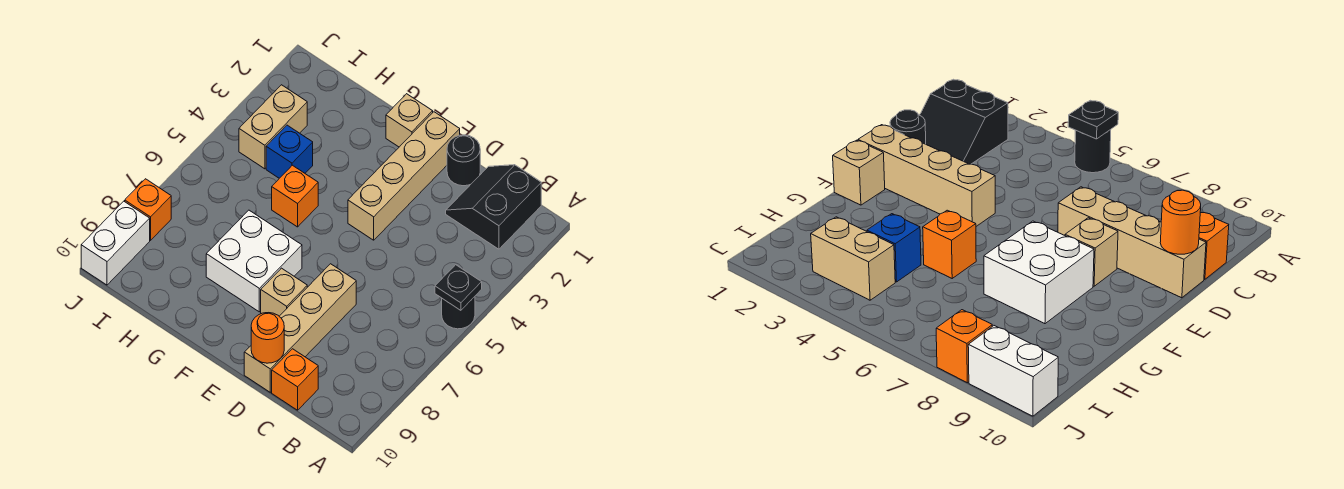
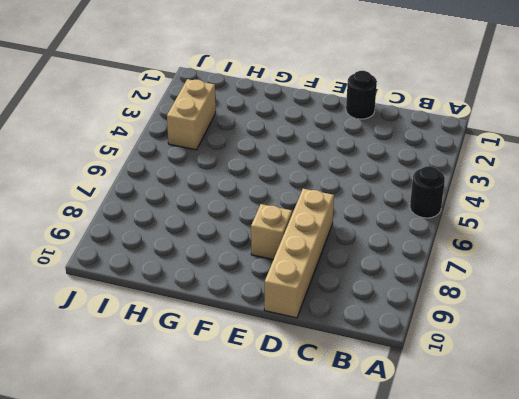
none -> black slope B1:C2 level 1 top B
none -> orange brick C10 level 1
none -> tan brick E1:E4 level 1

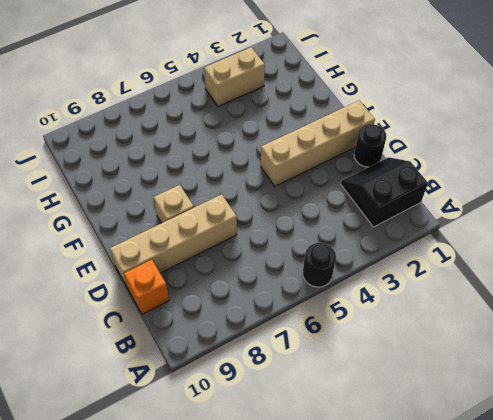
none -> tan brick F1 level 1
none -> white brick F7:G8 level 1
none -> orange brick G5 level 1

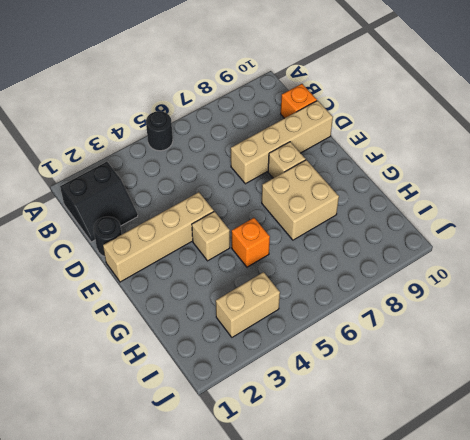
tan brick F4 level 1 -> tan brick F1 level 1
tan brick F7:G8 level 1 -> white brick F7:G8 level 1
none -> blue brick H4 level 1
none -> orange brick J8 level 1
none -> white brick J9:J10 level 1

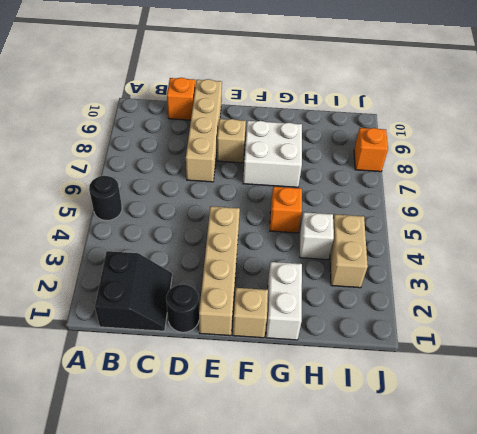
white brick G1:G2 level 1 -> white brick J9:J10 level 1
white brick H4 level 1 -> blue brick H4 level 1
none -> black plate A5 level 2
none -> orange round brick D10 level 2

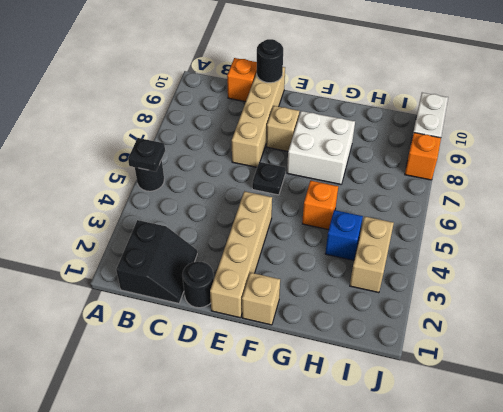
black round brick D10 level 2 -> orange round brick D10 level 2
black plate E6 level 1 -> none

